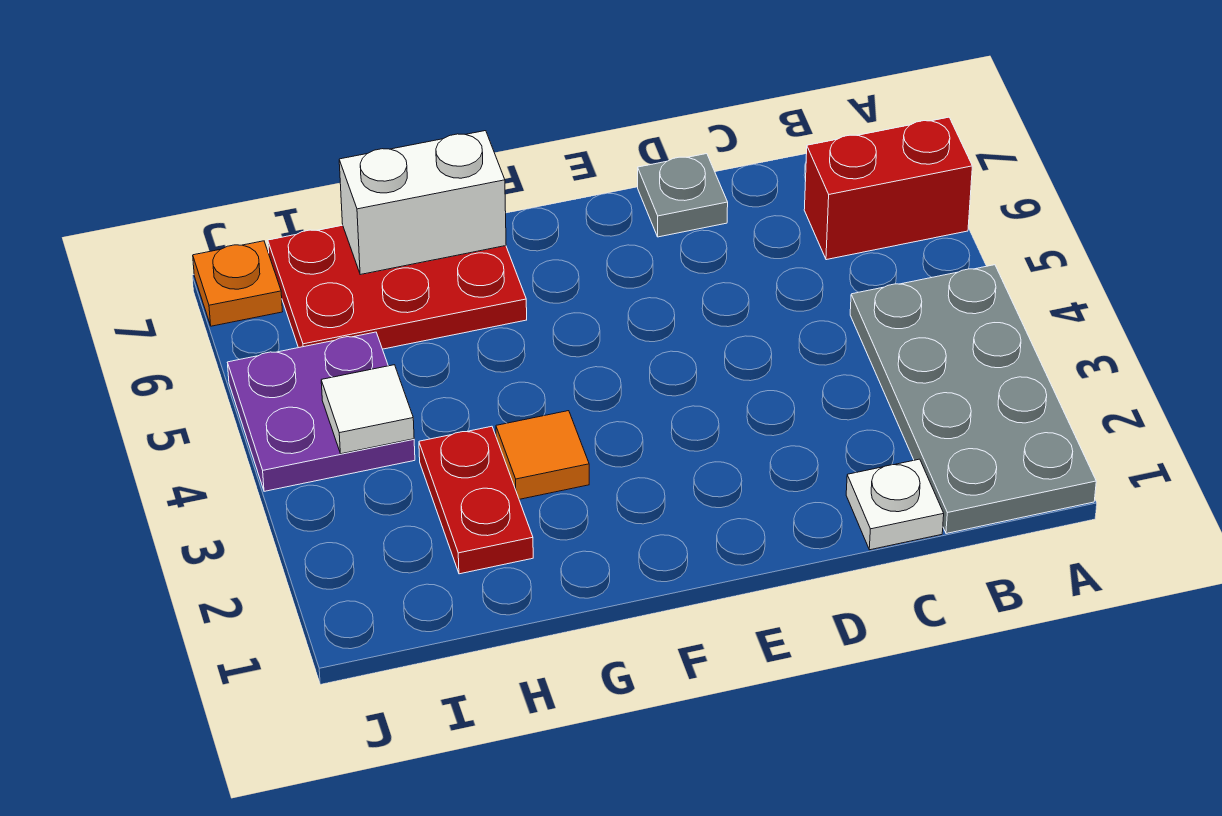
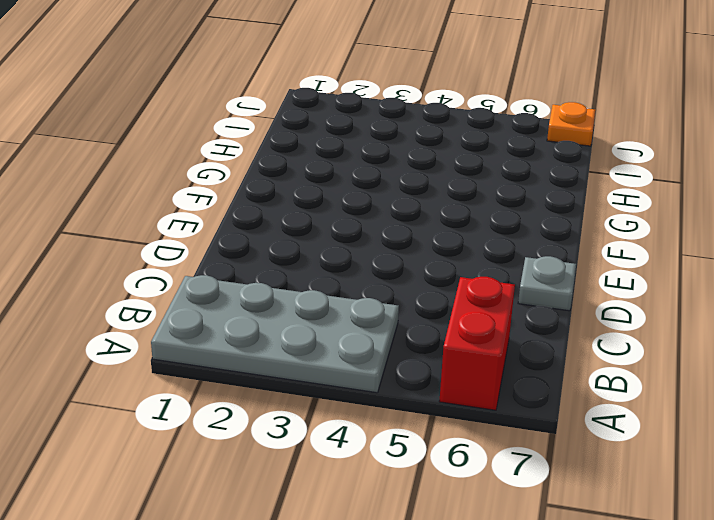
none -> white plate C1 level 1
none -> orange tile G3 level 1

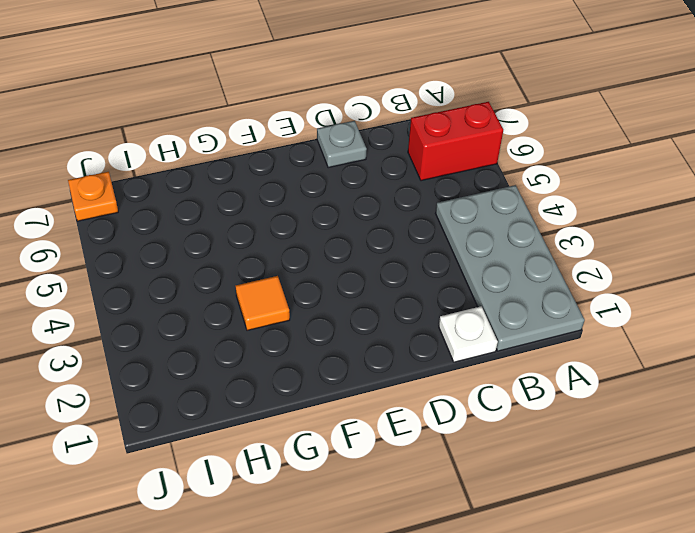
none -> red plate G6:I7 level 1
none -> red plate H2:H3 level 1

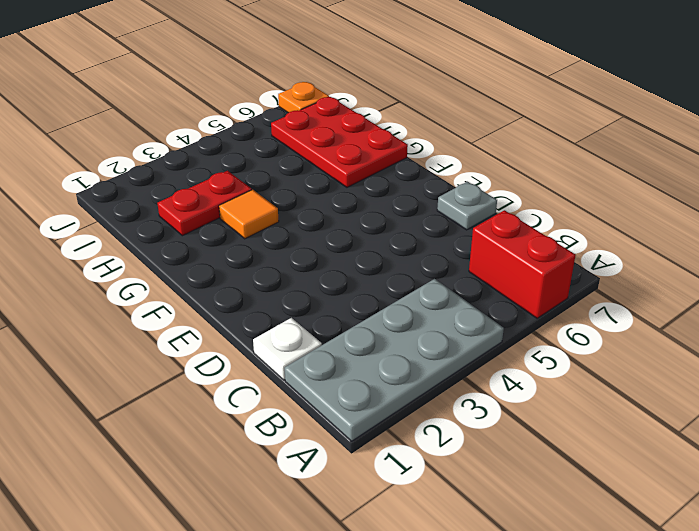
none -> purple plate I4:J5 level 1
none -> white brick G7:H7 level 2

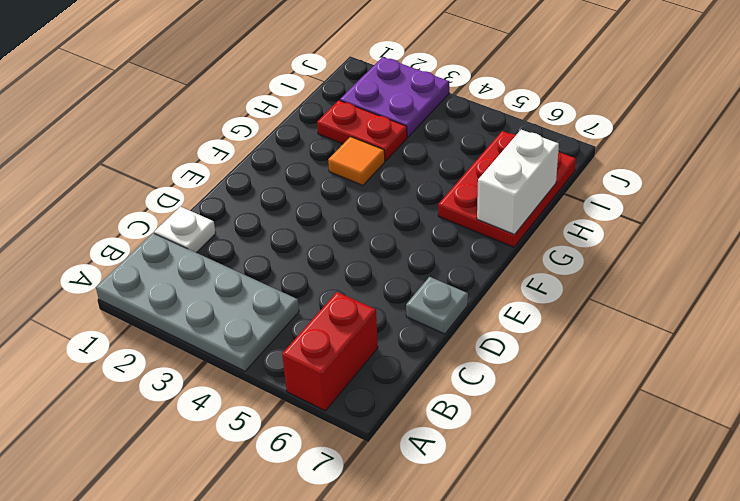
purple plate I2:J3 level 1 -> purple plate I4:J5 level 1
none -> orange plate J7 level 1
none -> white tile I4 level 2

